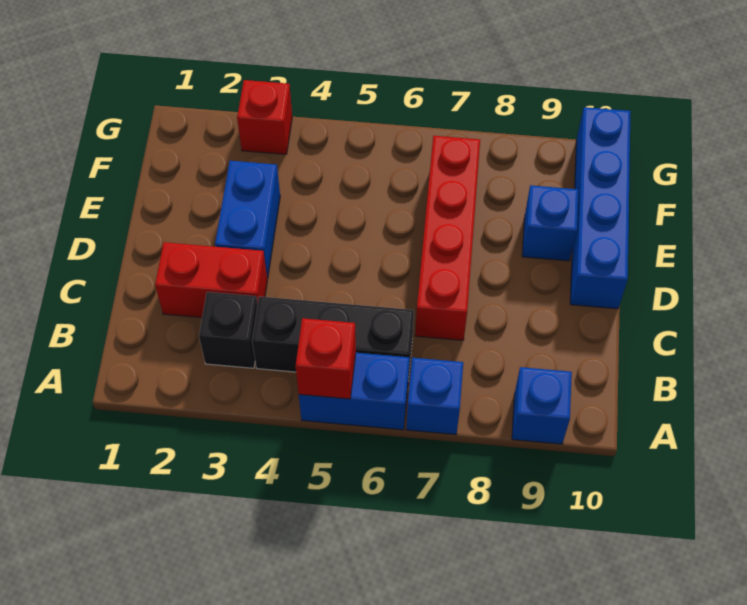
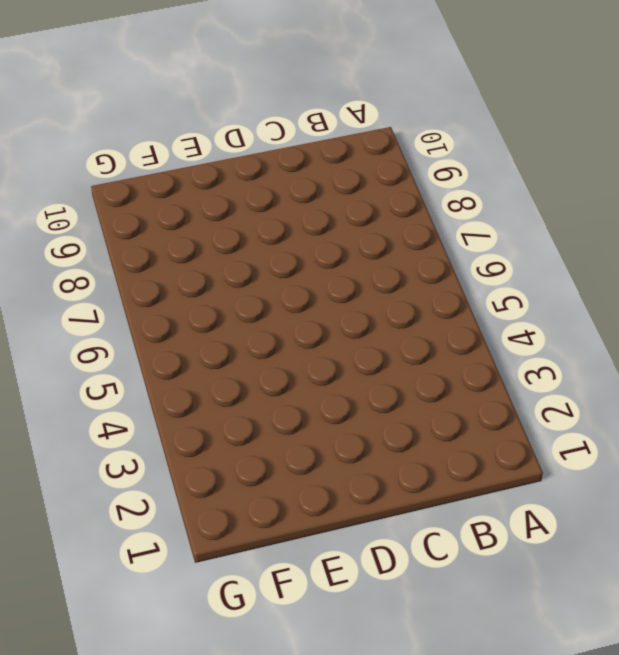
none -> blue brick A5:A6 level 1
none -> blue brick A7 level 1
none -> blue brick A9 level 1

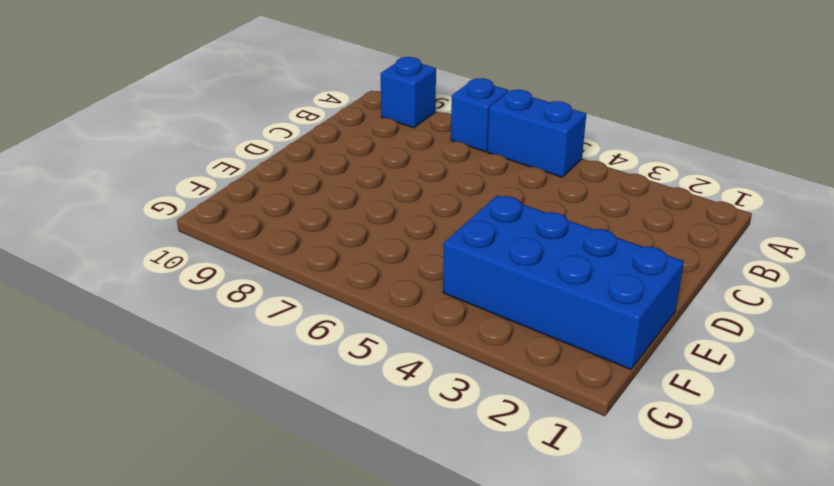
blue brick E1:F4 level 1 -> blue brick D3:E3 level 1
none -> black brick B3 level 1
none -> black brick B4:B6 level 1
none -> red brick C2:C3 level 1

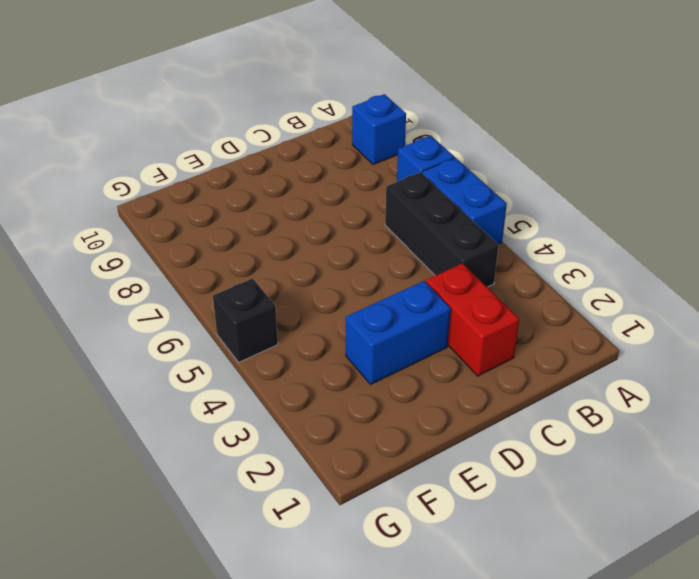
black brick G5 level 1 -> black brick B3 level 1
none -> red brick C7:F7 level 1
none -> blue brick D10:G10 level 1
none -> blue brick E9 level 1

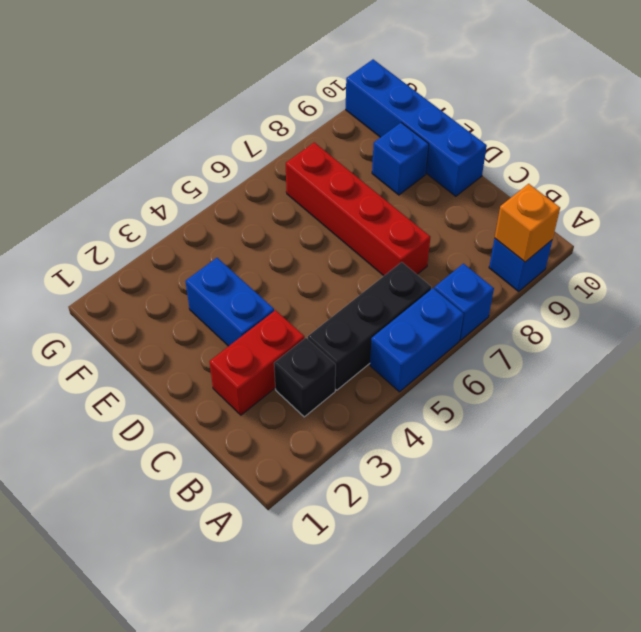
orange brick A9 level 2 -> none
none -> red brick G3 level 1
none -> red brick A5 level 2

